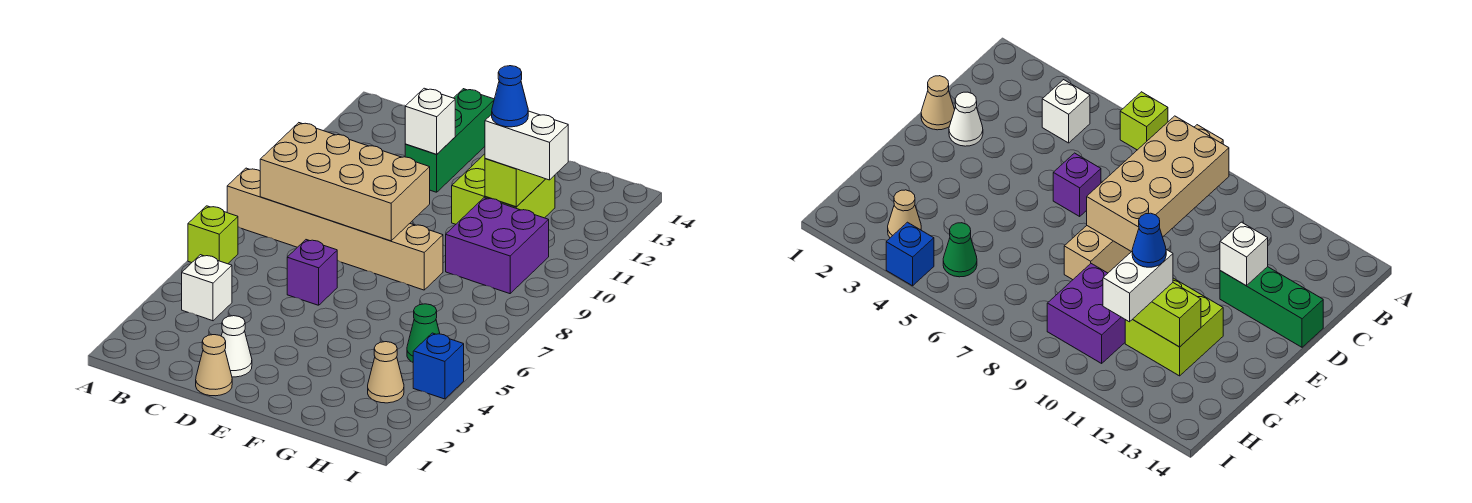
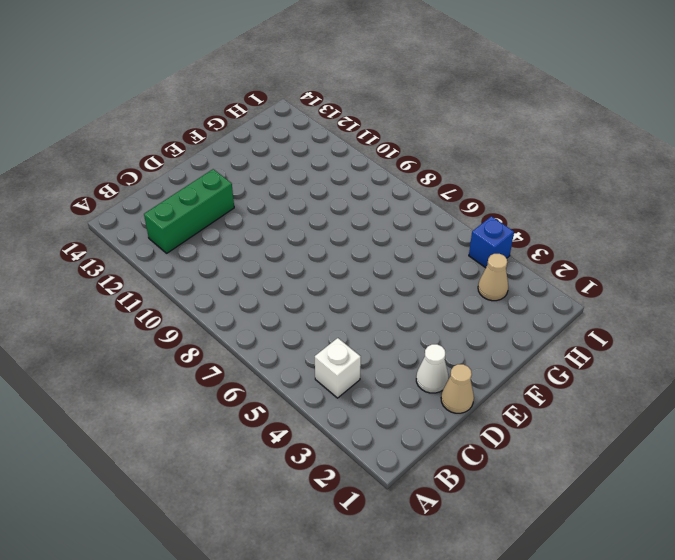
green brick B12:D12 level 1 -> green brick D12:D14 level 1
none -> lime brick A6 level 1
none -> tan brick A8:F8 level 1
none -> purple brick D6 level 1

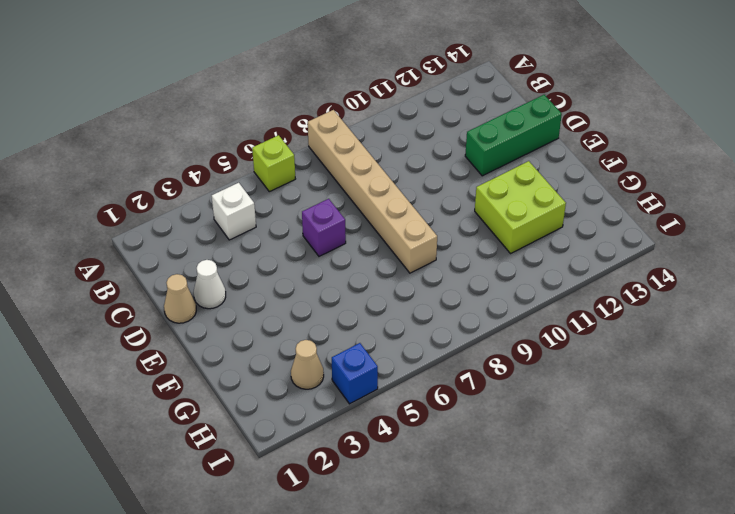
none -> purple brick G9:H10 level 1
none -> green cone H5 level 1
none -> tan brick B8:E9 level 2

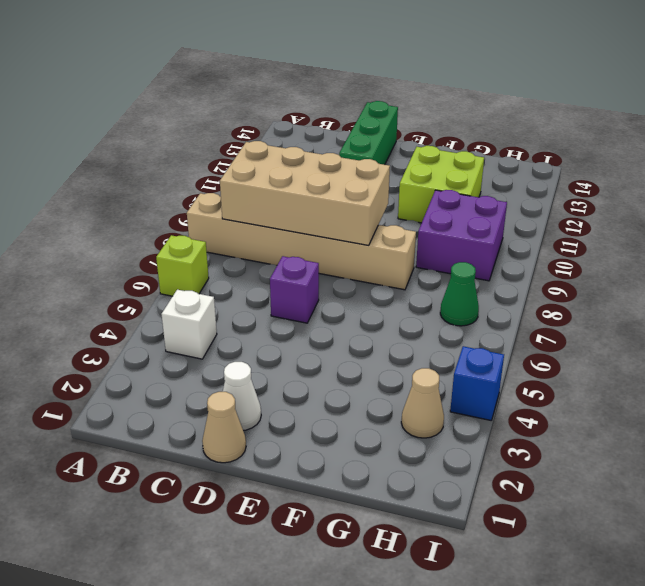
green cone H7 level 1 -> green cone H5 level 1
none -> white brick D12 level 2
none -> lime brick G11:G12 level 2
none -> white brick G11:H11 level 3

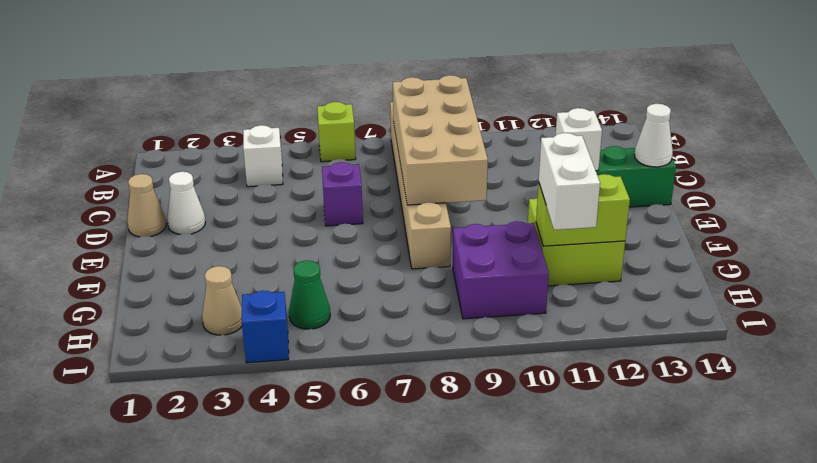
white cone D14 level 2 -> none
none -> blue cone G11 level 4

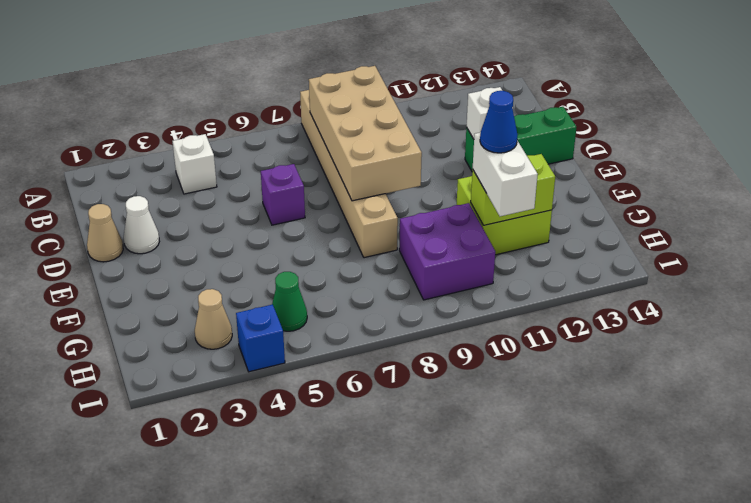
none -> lime brick A6 level 1

